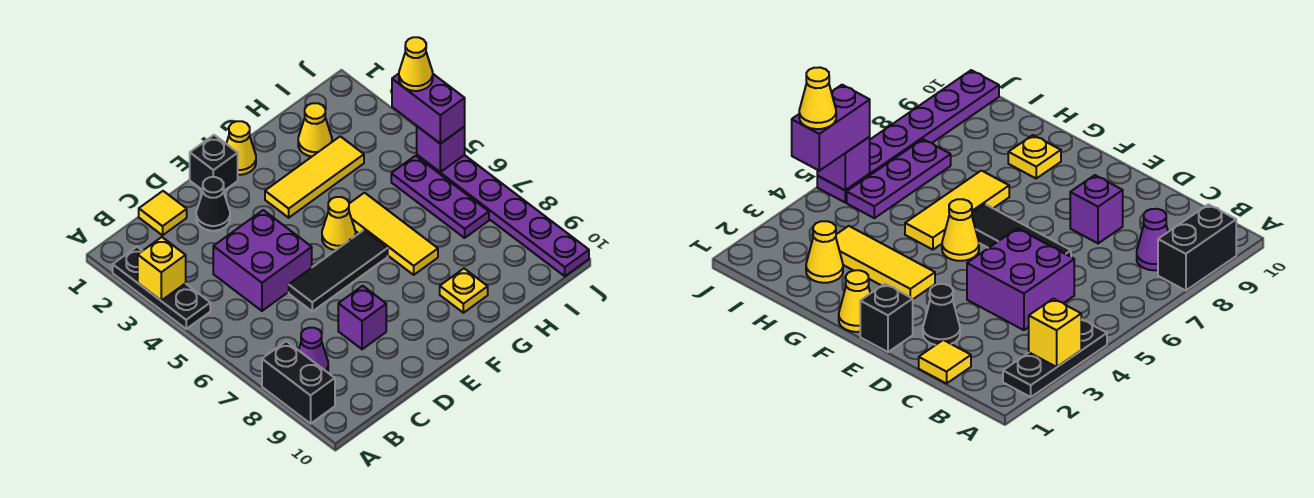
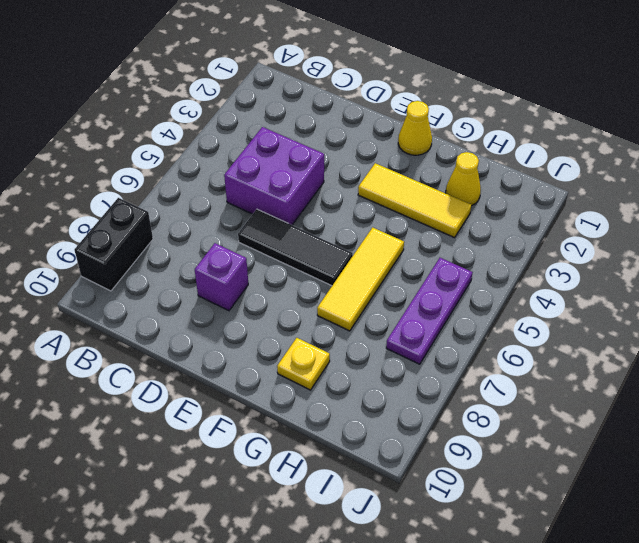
none -> black plate A2:A4 level 1
none -> purple cone B8 level 1
none -> yellow tile C1 level 1

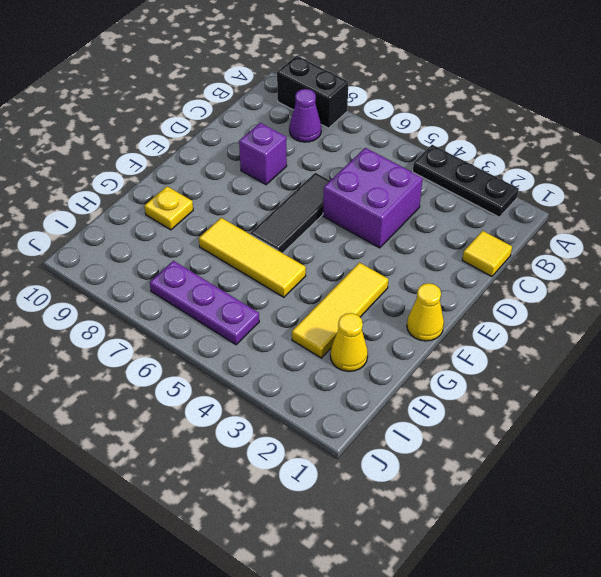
none -> black cone D2 level 1
none -> black brick E1 level 1
none -> yellow cone F5 level 1

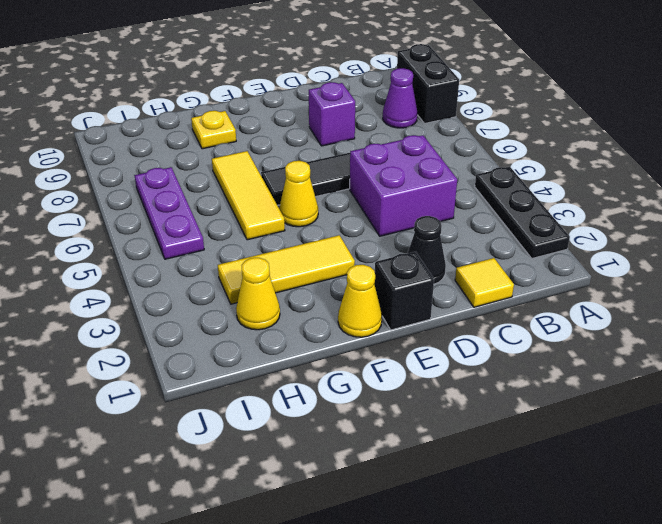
none -> purple plate J5:J10 level 1
none -> yellow brick A3 level 2
none -> purple brick J5 level 2

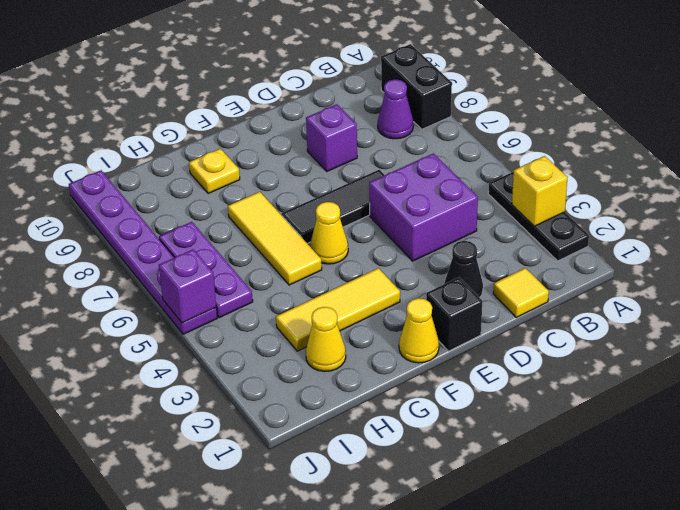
none -> purple brick J4:J5 level 3
none -> yellow cone J4 level 4

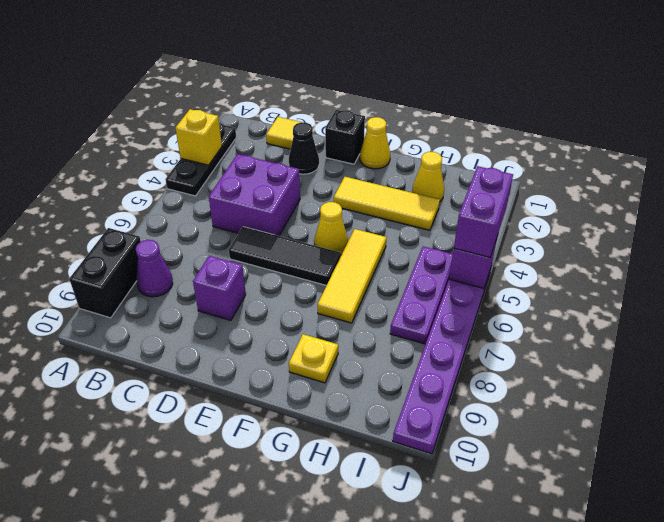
none -> yellow cone J4 level 4

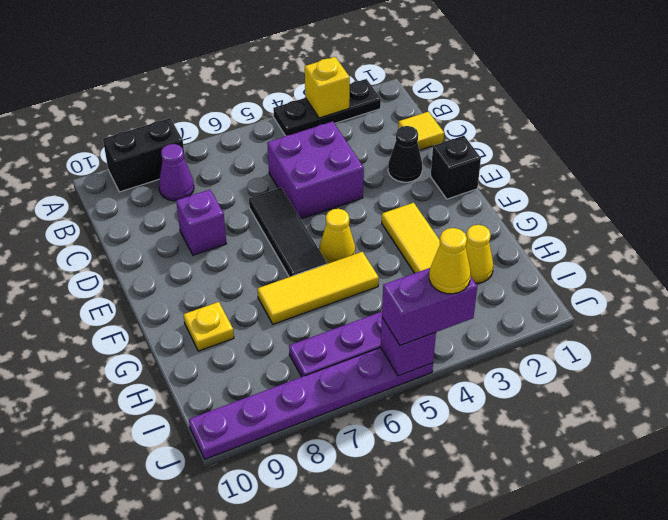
none -> yellow cone F1 level 1

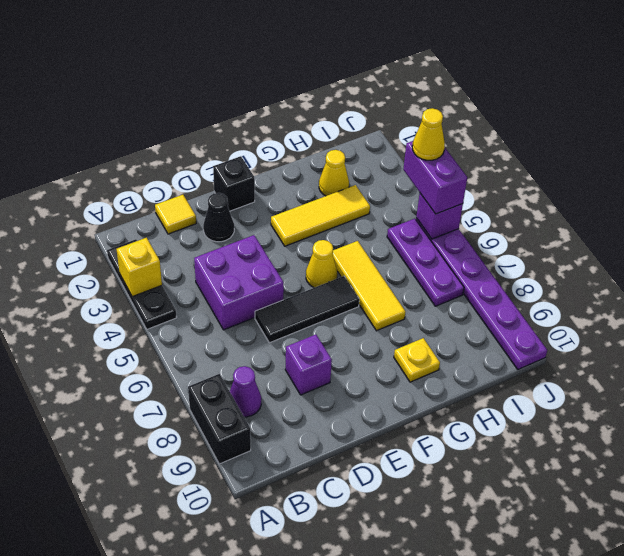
none -> yellow cone F1 level 1

